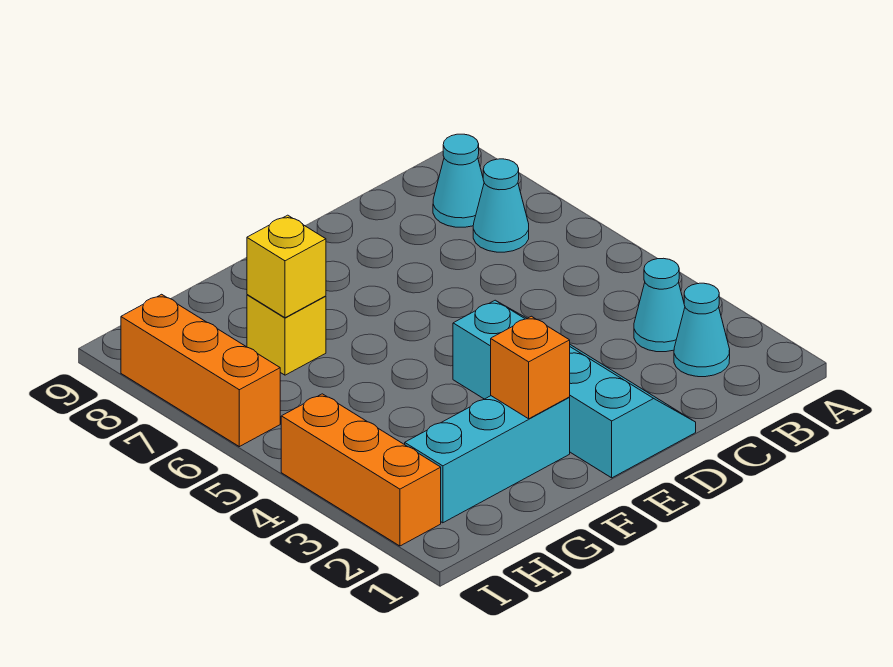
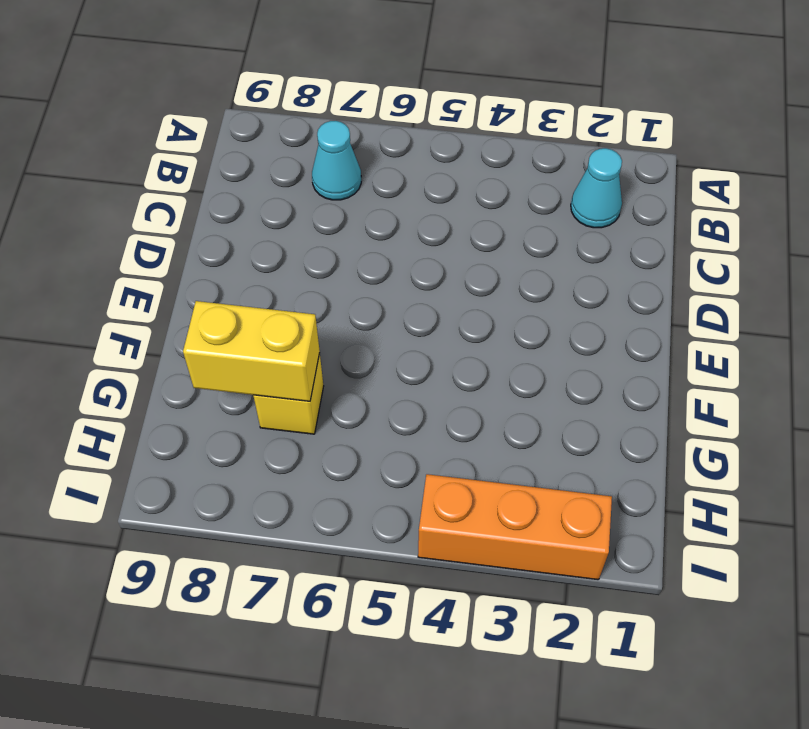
yellow brick G7:G8 level 2 -> yellow brick G7 level 2
none -> cyan cone B3 level 1
none -> cyan cone B8 level 1

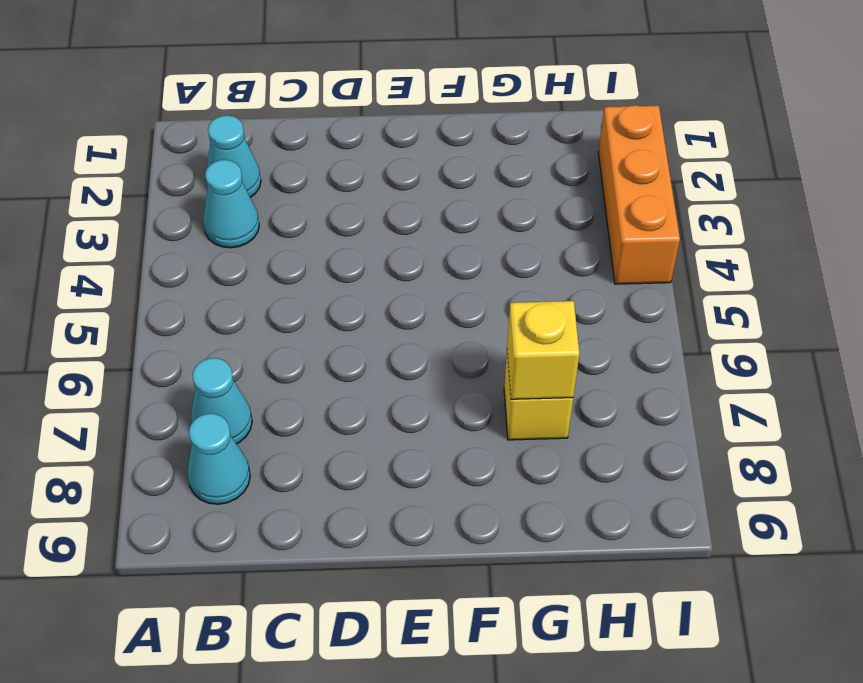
none -> cyan slope D1:E4 level 1 top E
none -> cyan brick F2:H2 level 1

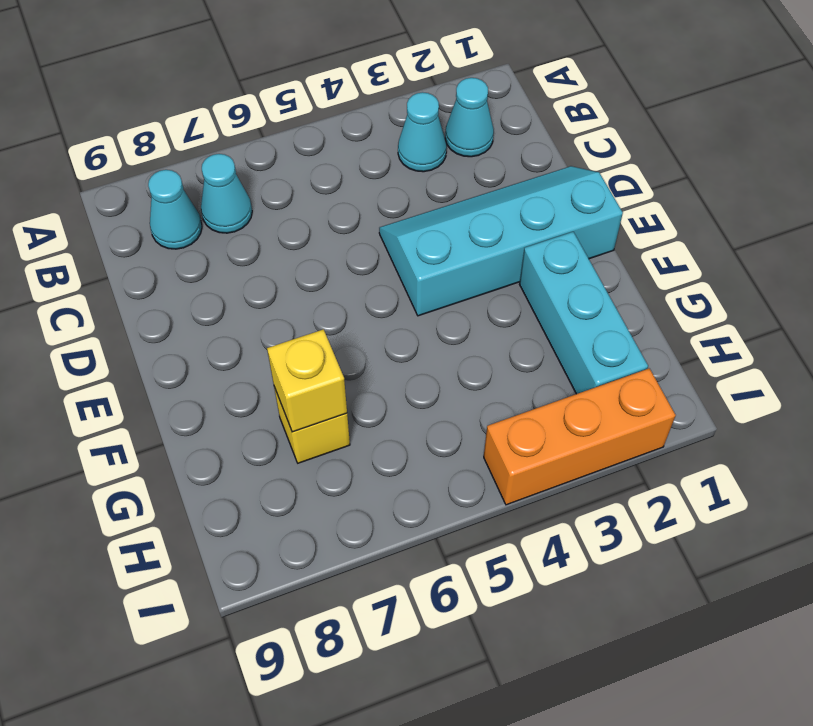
none -> orange brick I6:I8 level 1
none -> orange brick F2 level 2

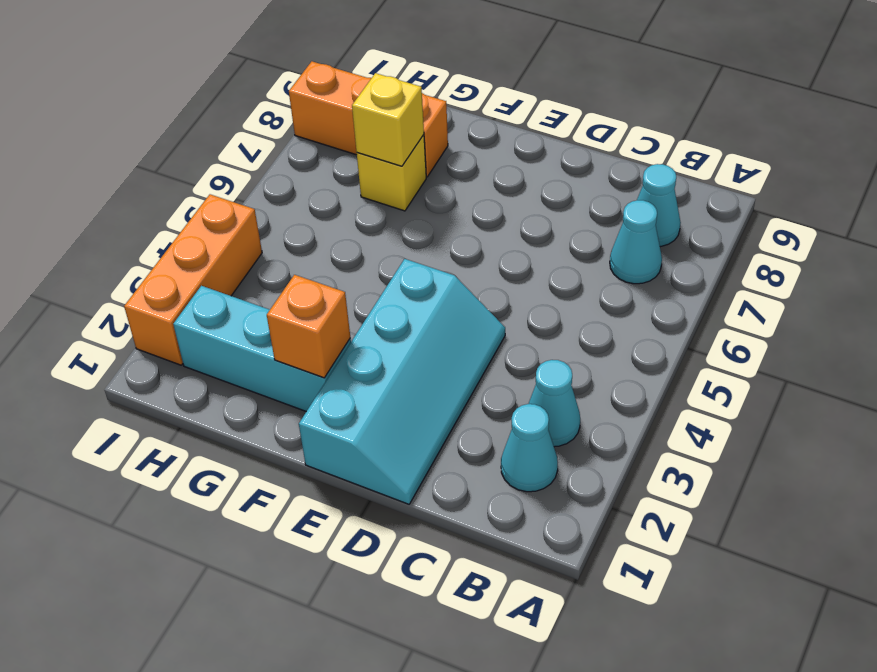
orange brick G8:I8 level 1 -> orange brick I6:I8 level 1

